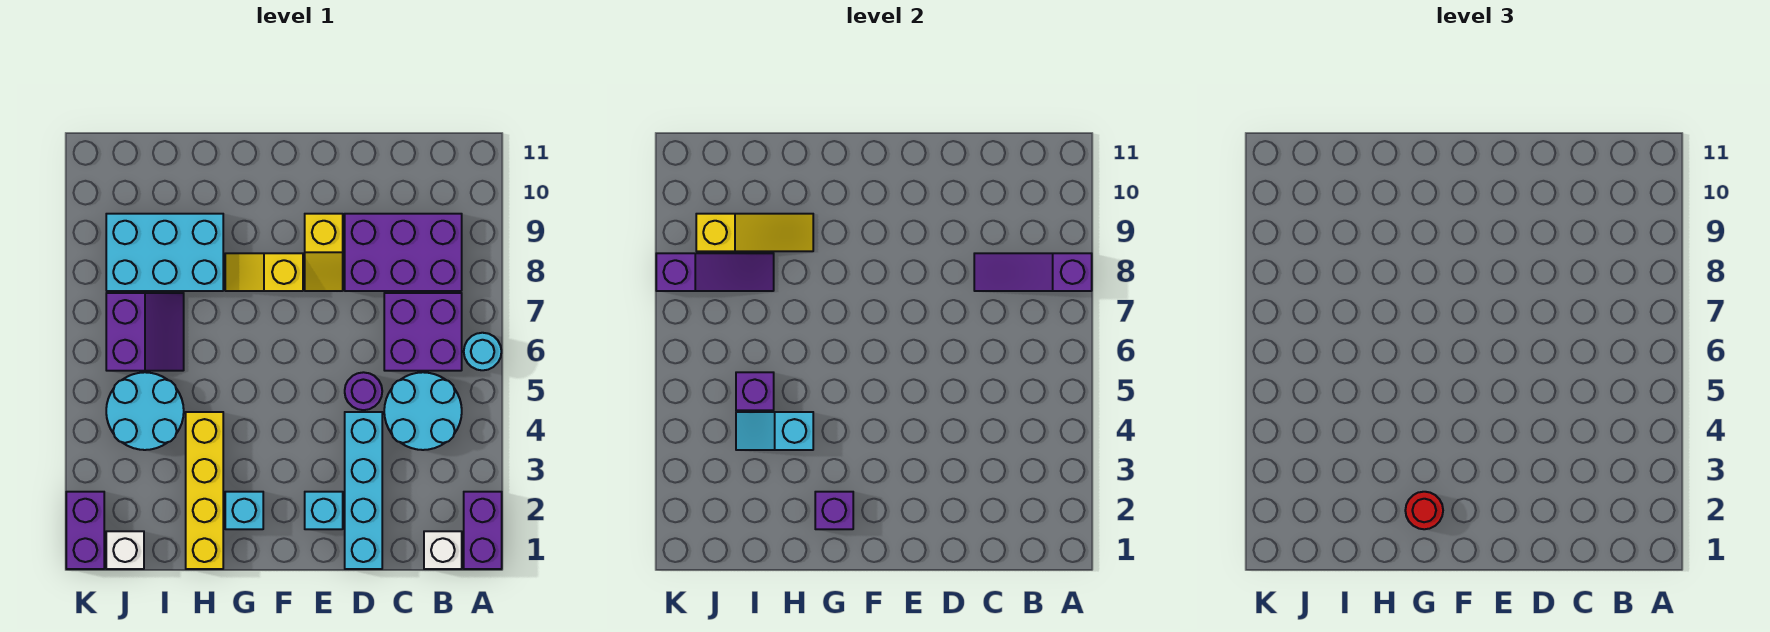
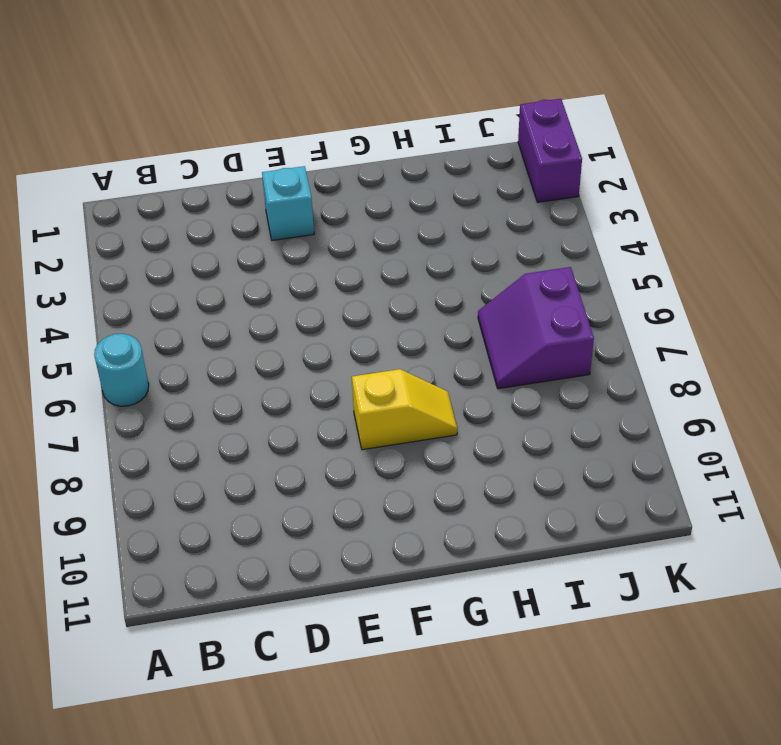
none -> purple brick A1:A2 level 1
none -> white brick B1 level 1
none -> cyan round brick B4:C5 level 1

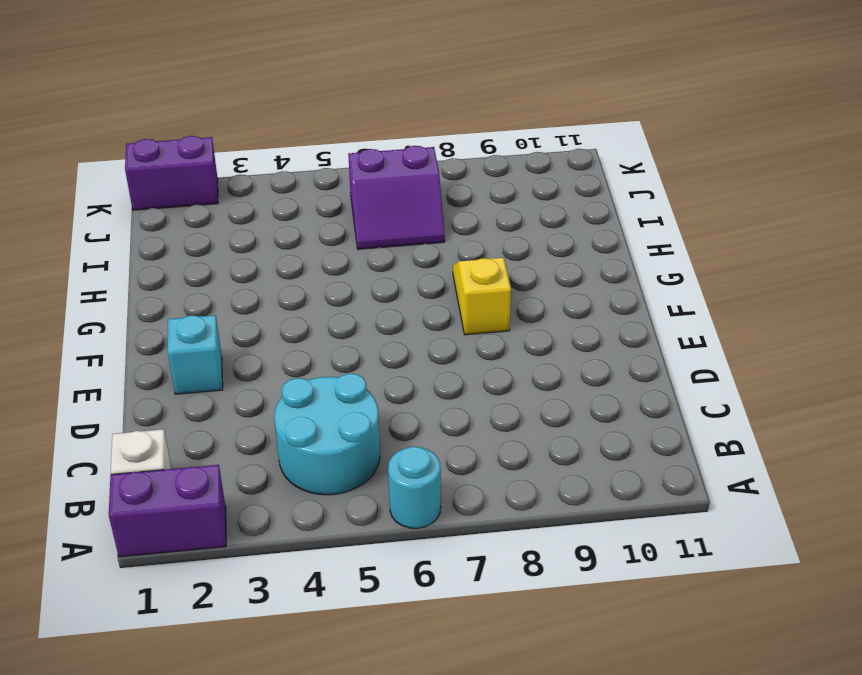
none -> purple brick B6:C7 level 1
none -> purple brick B8:D9 level 1
none -> cyan brick D1:D4 level 1

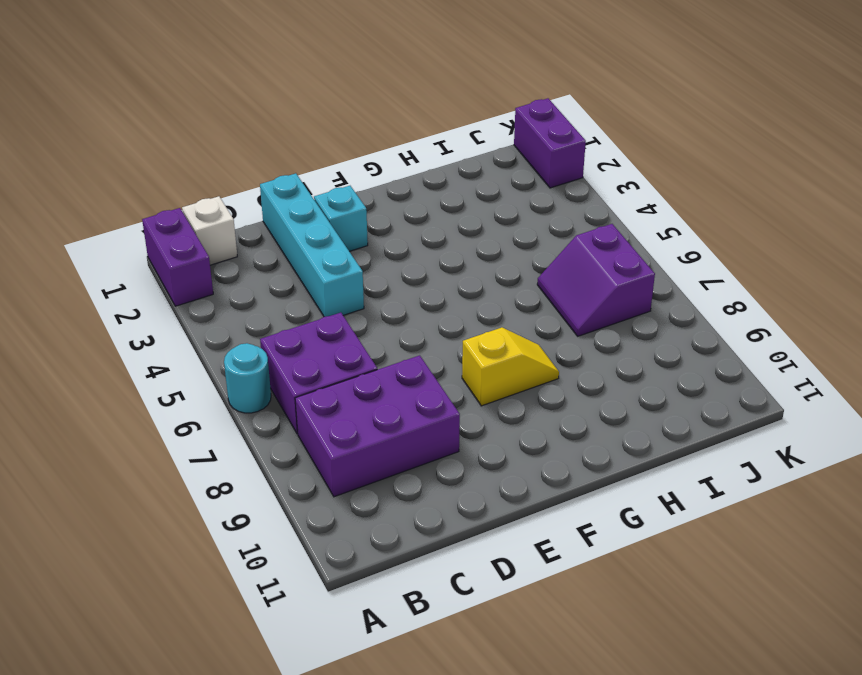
none -> cyan round brick B4:C5 level 1
none -> purple round brick D5 level 1
none -> yellow slope E8:E9 level 1 top 9

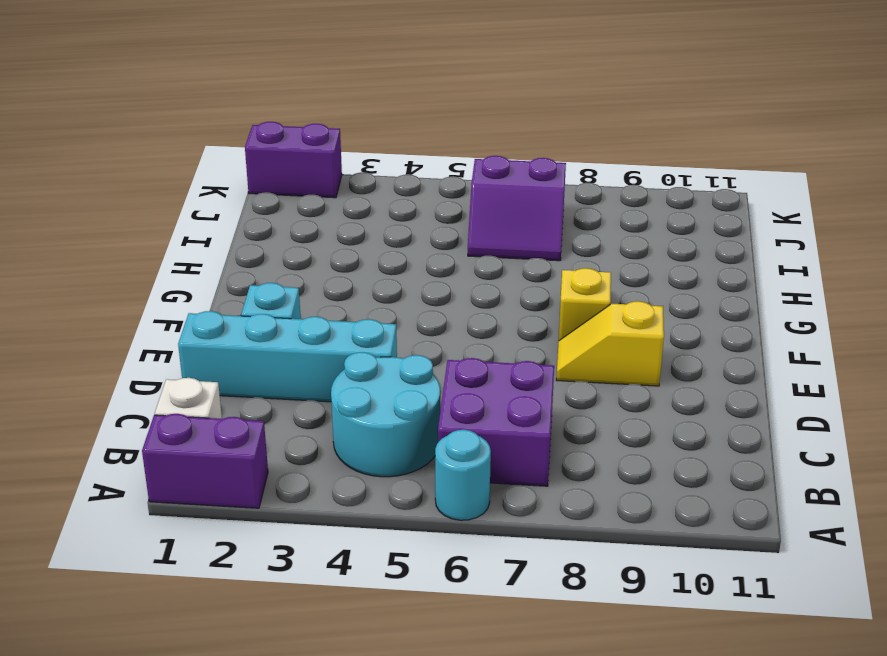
none -> purple brick B8:D9 level 1
none -> purple round brick D5 level 1
none -> cyan brick G2 level 1

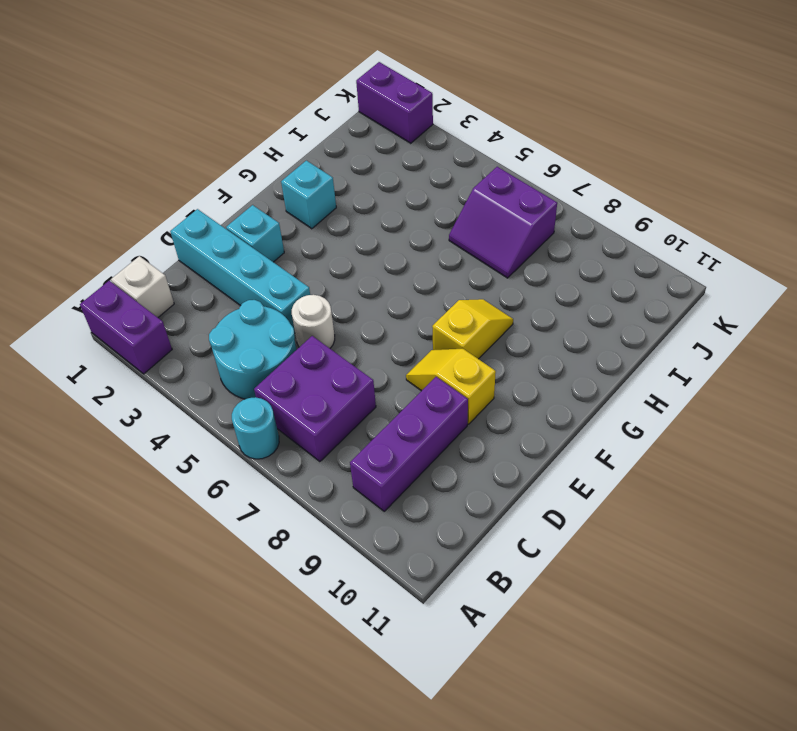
purple brick B9:D9 level 1 -> purple brick B8:D9 level 1
white round brick D5 level 1 -> purple round brick D5 level 1
none -> yellow brick H1:H4 level 1
none -> cyan brick H8:J9 level 1
none -> cyan round brick I4:J5 level 1

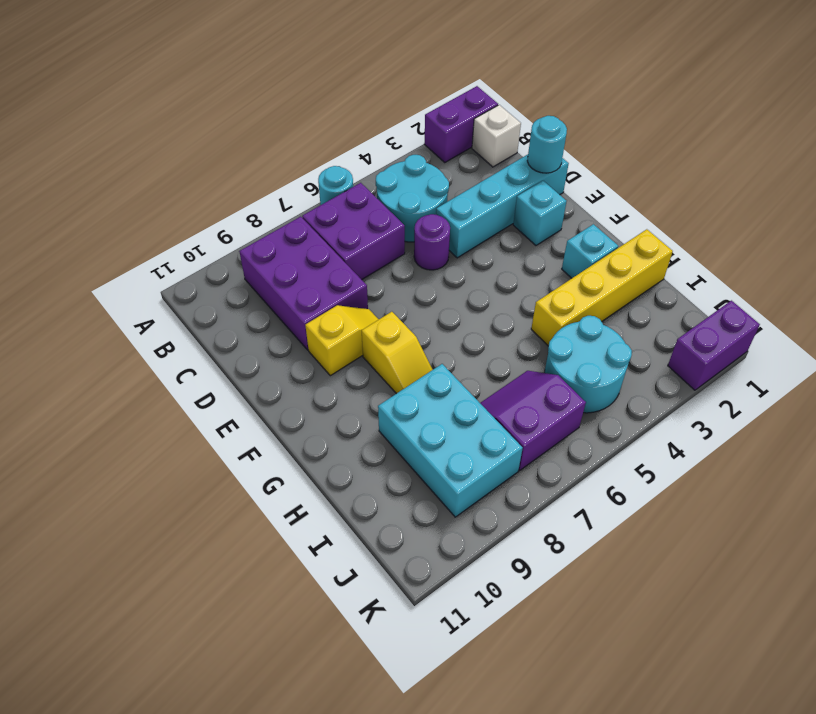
cyan round brick D1 level 2 -> none
none -> white brick J1 level 1
none -> purple slope A8:C8 level 2 top A
none -> purple brick G2 level 2

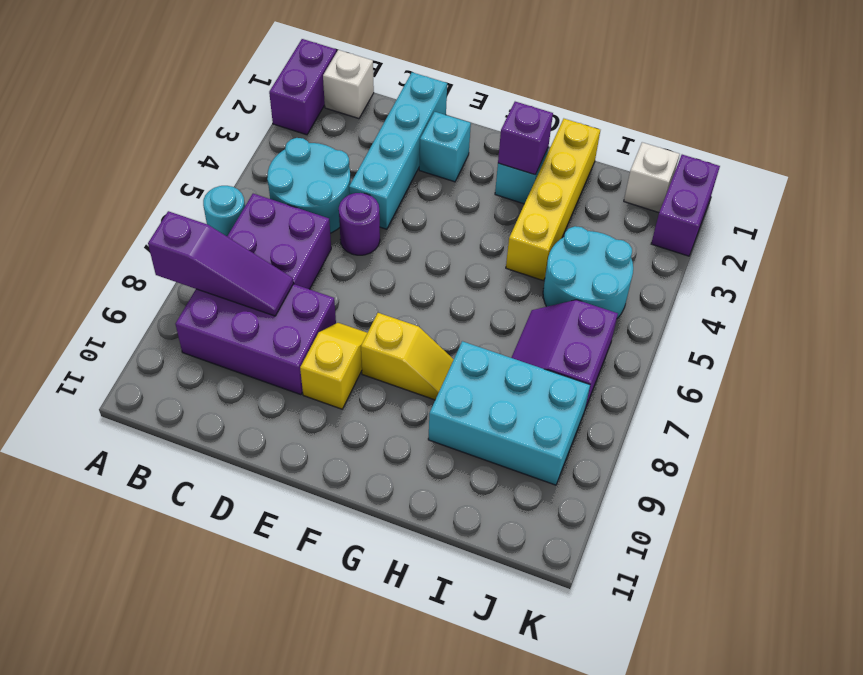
none -> cyan slope H4:I4 level 2 top H
none -> yellow slope H9:J9 level 2 top J
none -> purple brick I5 level 2

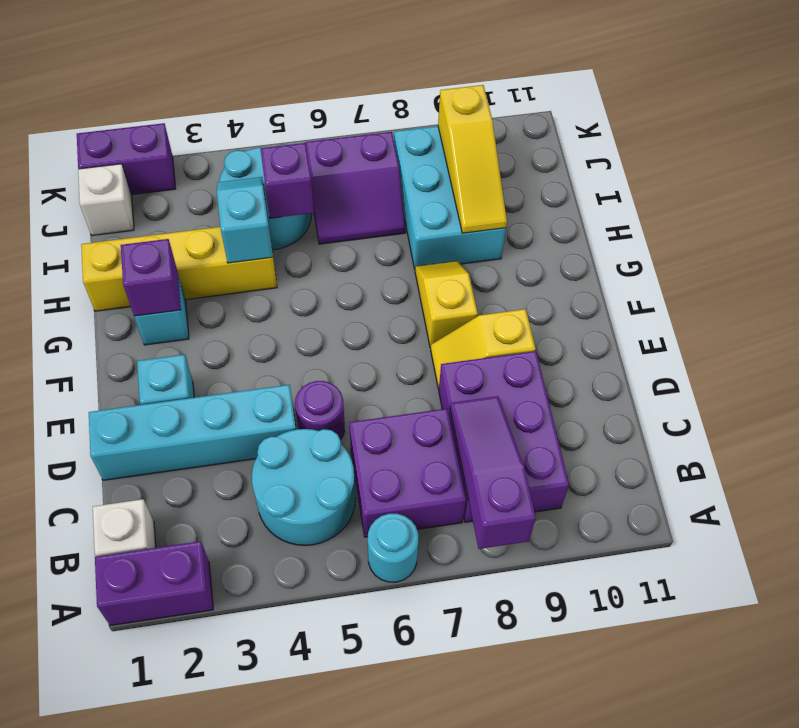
none -> purple slope I8:K8 level 2 top K
none -> red round brick G2 level 3

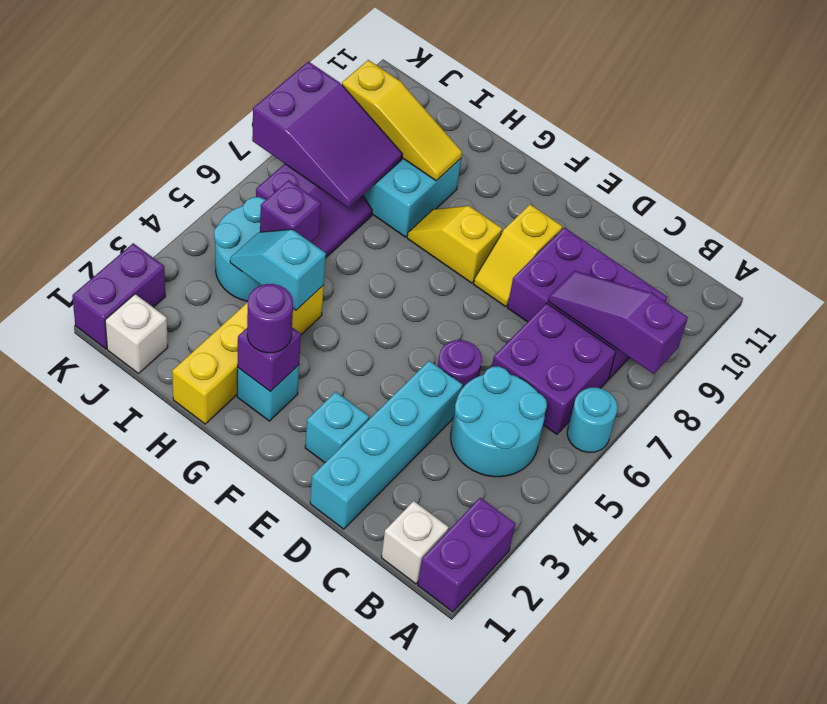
purple round brick G2 level 3 -> red round brick G2 level 3
purple slope I7:K8 level 2 top K -> purple slope I8:K8 level 2 top K

